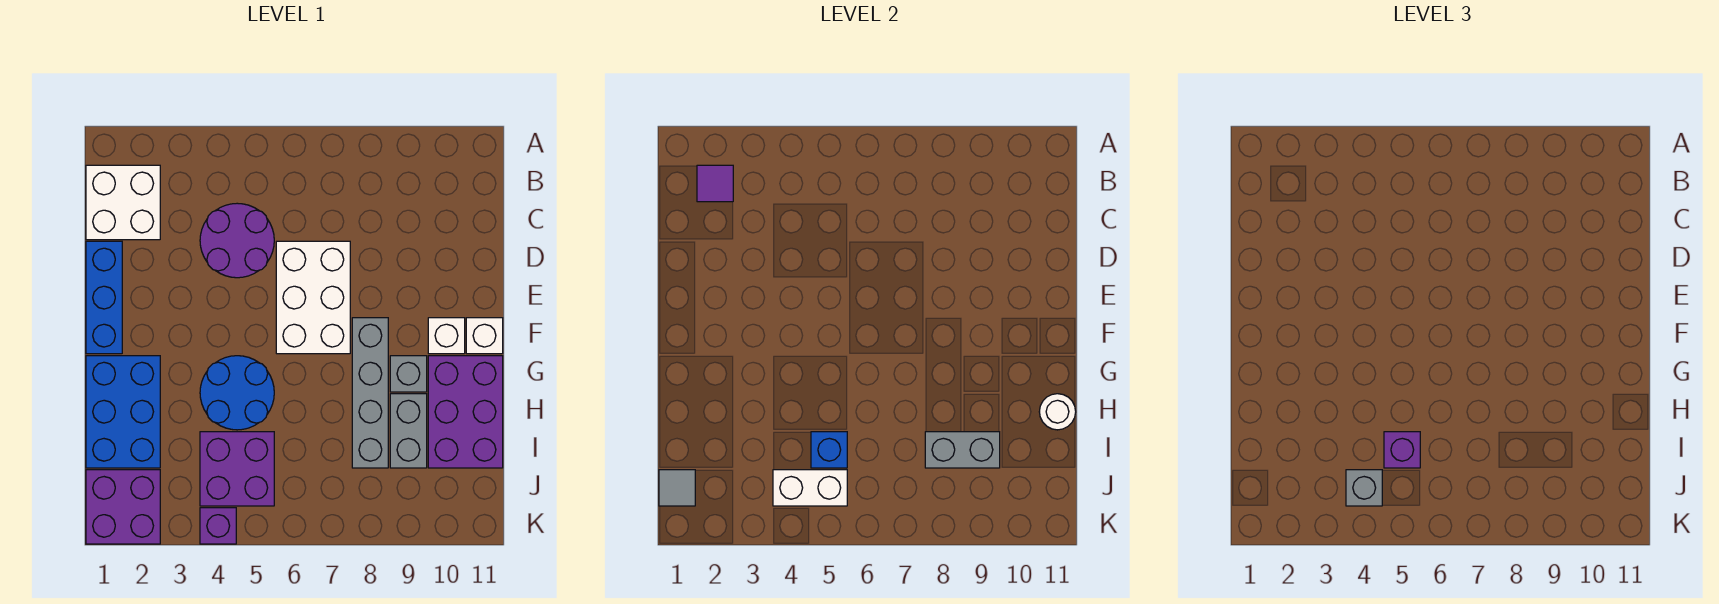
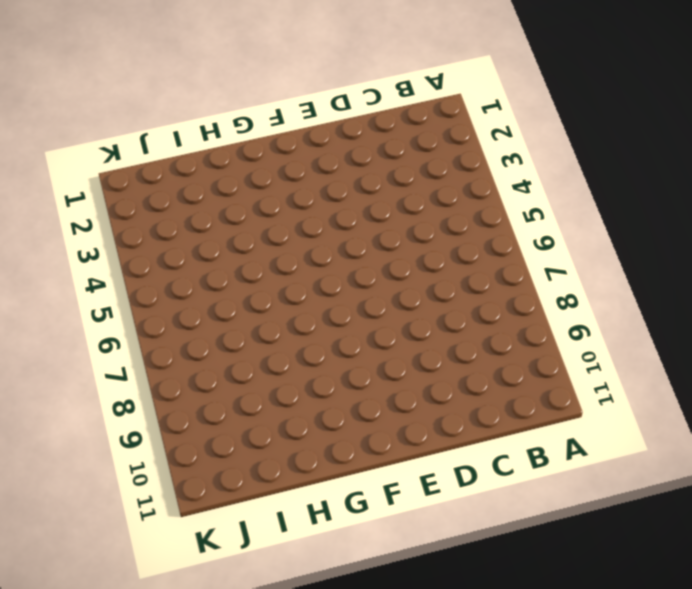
none -> white brick B1:C2 level 1
none -> purple round brick C4:D5 level 1
none -> blue brick D1:F1 level 1

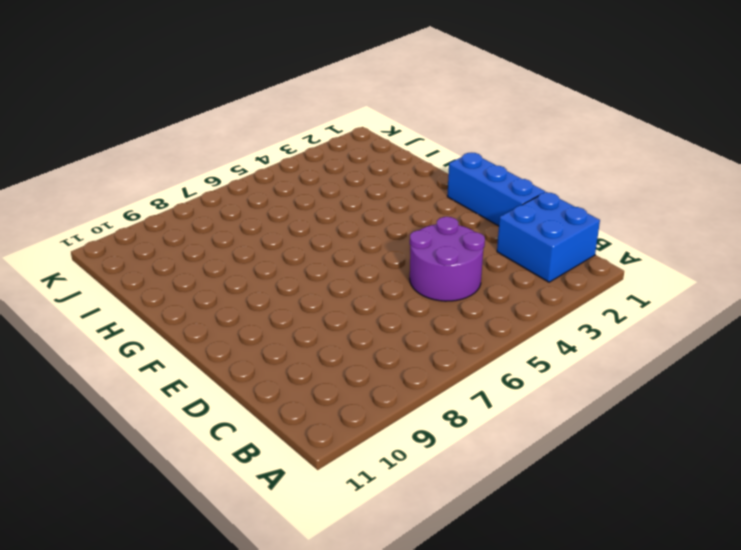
blue brick B1:C2 level 1 -> white brick B1:C2 level 1
none -> white brick D6:F7 level 1
none -> grey brick F8:I8 level 1
none -> white brick F10 level 1

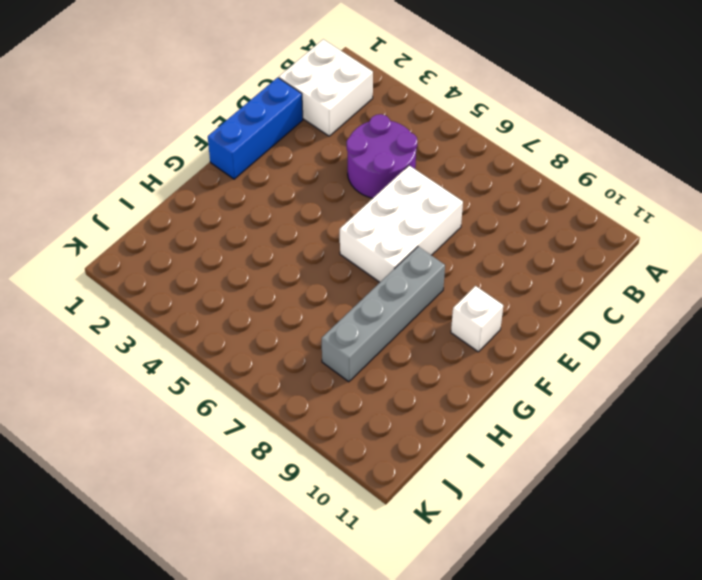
none -> white brick F11 level 1
none -> blue brick G1:I2 level 1
none -> blue round brick G4:H5 level 1

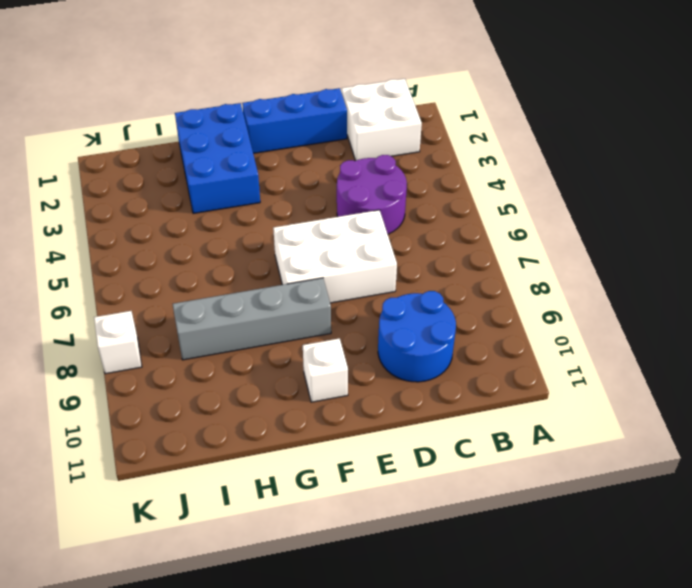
blue round brick C9:D10 level 1 -> blue round brick G4:H5 level 1
blue brick G1:H3 level 1 -> blue brick G1:I2 level 1
white brick K8 level 1 -> white brick F11 level 1
none -> grey brick G9 level 1
none -> purple brick G10:I11 level 1
none -> grey brick H9:I9 level 1

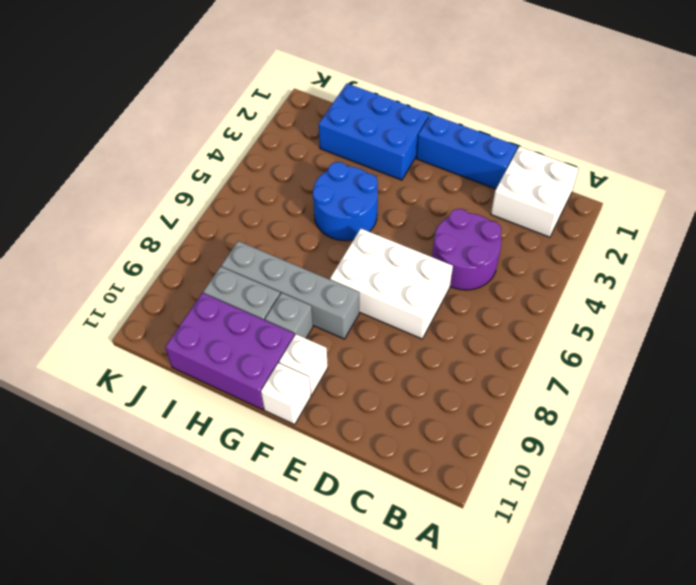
none -> purple brick I4:J5 level 1
none -> purple brick J1:K2 level 1
none -> purple brick K4 level 1

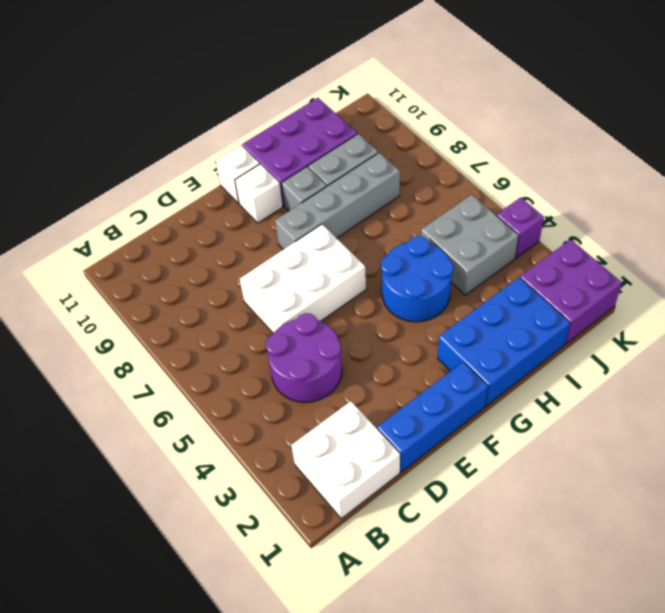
grey brick I4:J5 level 1 -> purple brick I4:J5 level 1
none -> purple tile B2 level 2
none -> white round brick H11 level 2
none -> blue brick I5 level 2

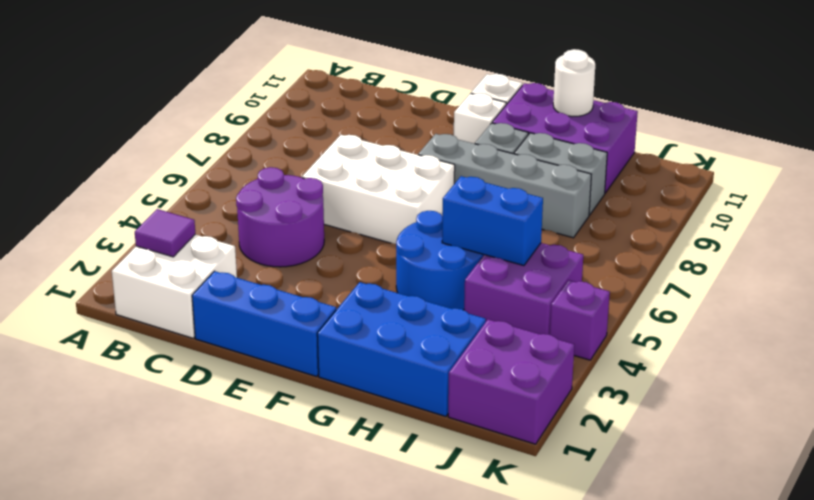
blue brick H5:I5 level 2 -> blue brick I5 level 2
none -> grey brick I8:I9 level 2
none -> grey tile J1 level 2
none -> white brick J4:J5 level 2

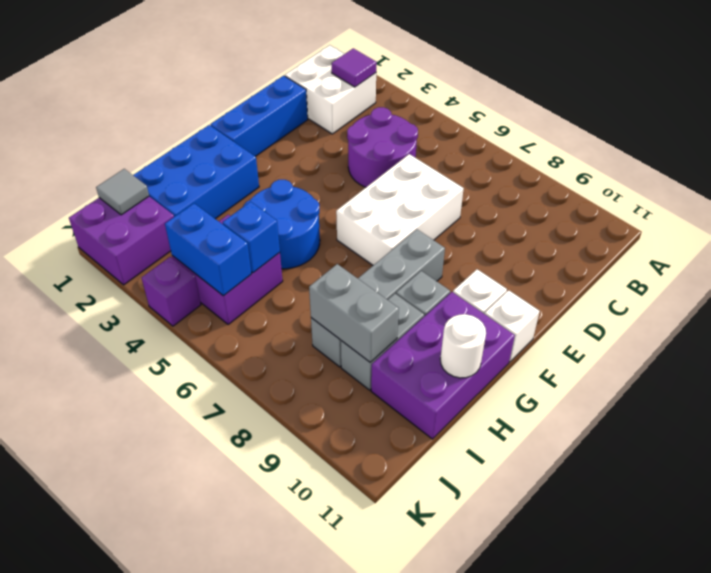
blue brick J4:J5 level 2 -> white brick J4:J5 level 2
none -> purple brick I5 level 3
none -> grey brick J4 level 3

